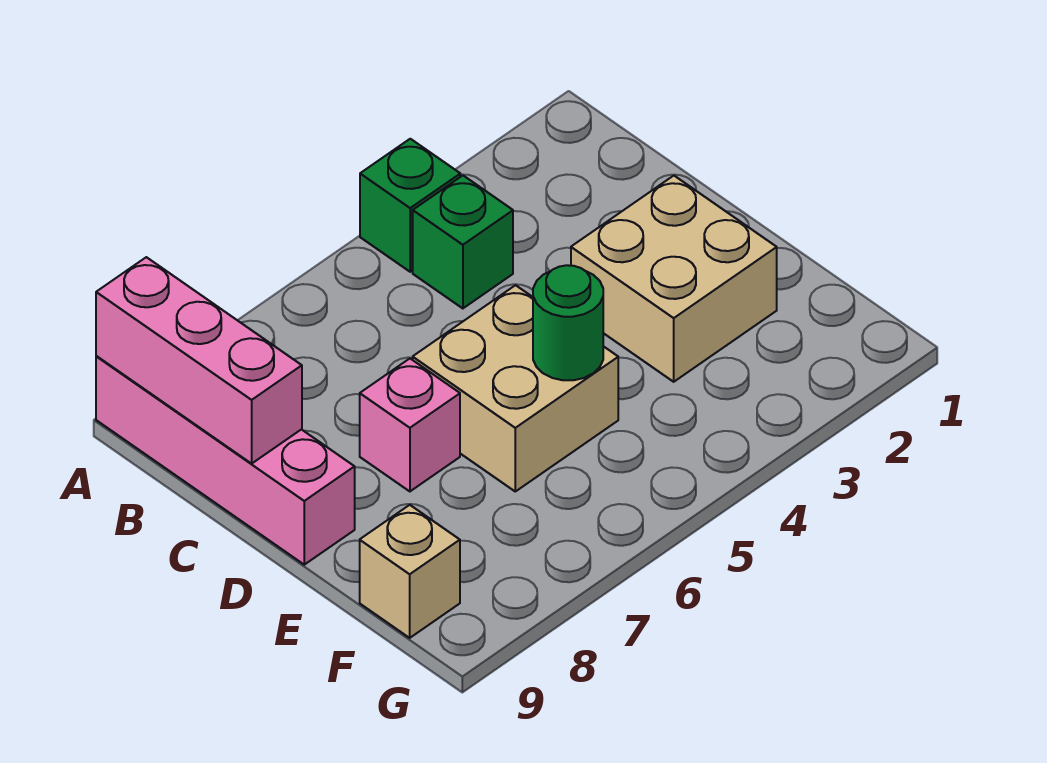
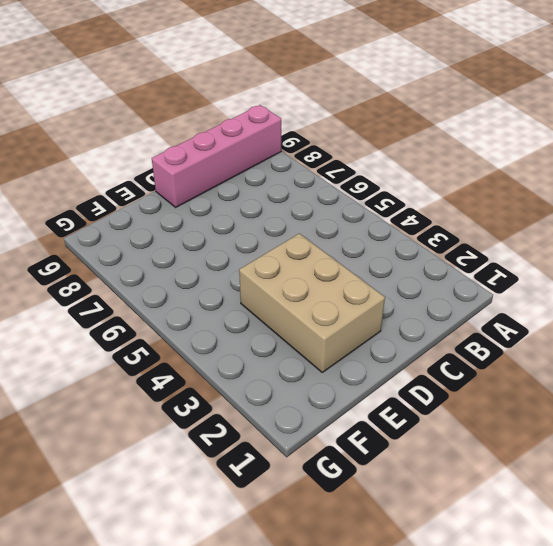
tan brick D2:E4 level 1 -> tan brick D2:E3 level 1
none -> green brick A4 level 1
none -> green brick B4 level 1

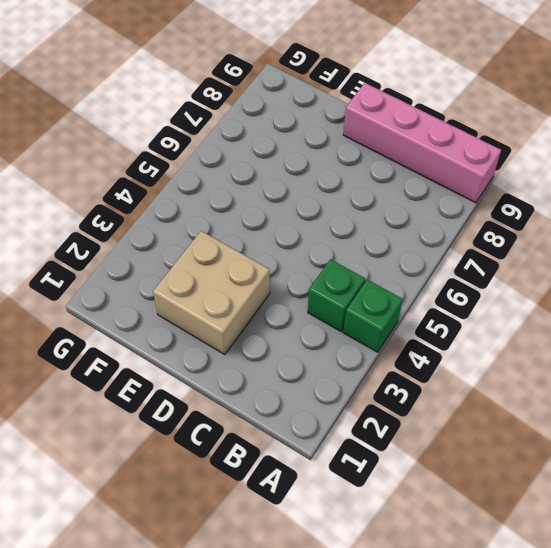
none -> tan brick D5:E6 level 1
none -> pink brick D7 level 1

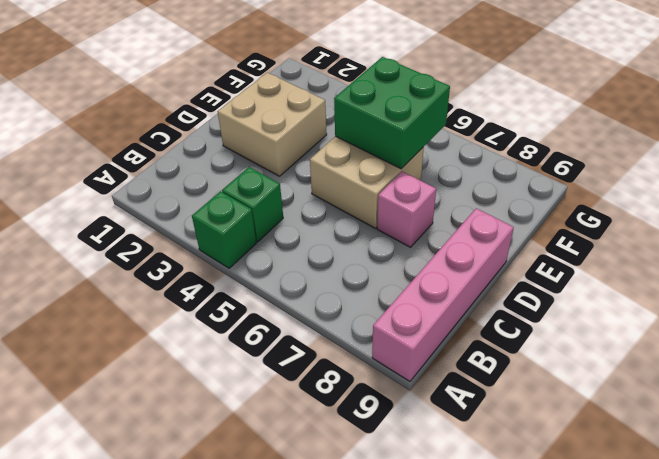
green brick E5:F6 level 2 -> green round brick E5 level 2
none -> tan brick F9 level 1
none -> pink brick A9:C9 level 2

